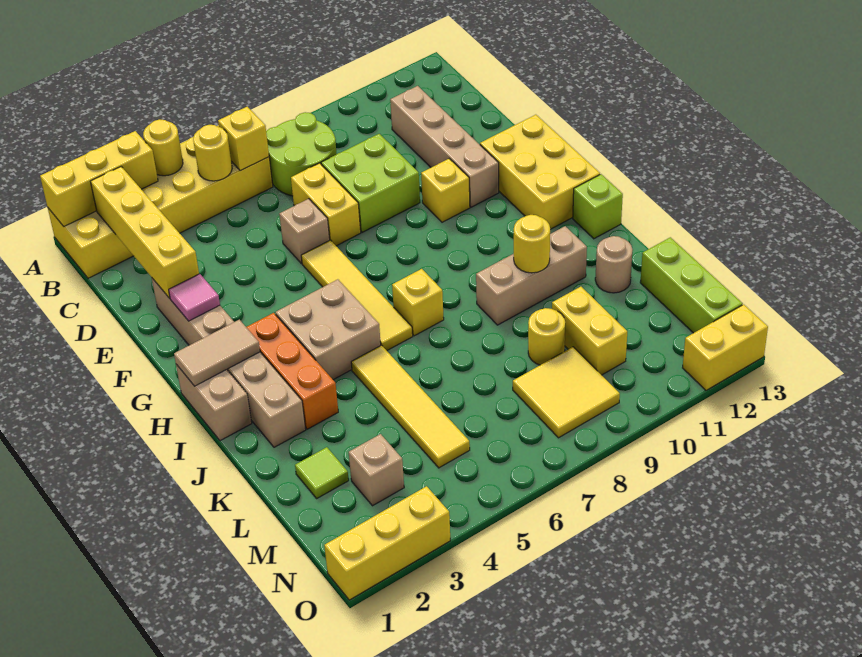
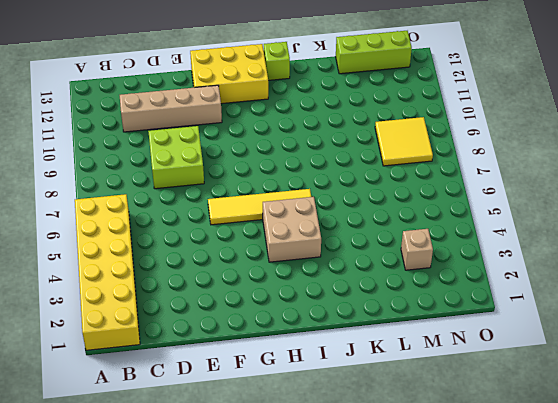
none -> lime round brick B7:C8 level 1
none -> yellow brick D7:E7 level 1
none -> tan brick E2:J2 level 1
none -> tan brick E6 level 1

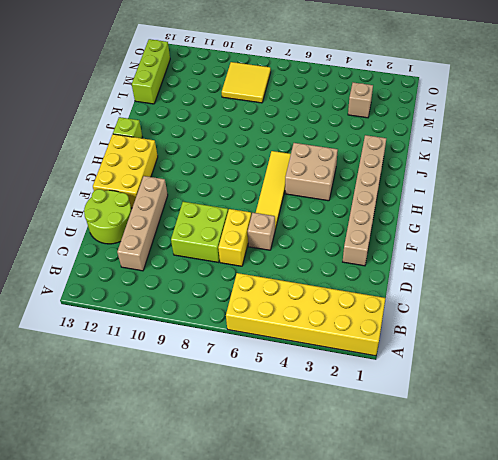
lime round brick D12:E13 level 1 -> lime round brick B7:C8 level 1
none -> yellow brick F10 level 1
none -> tan brick H1:I1 level 1
none -> orange brick H3:J3 level 1
none -> yellow brick I7 level 1

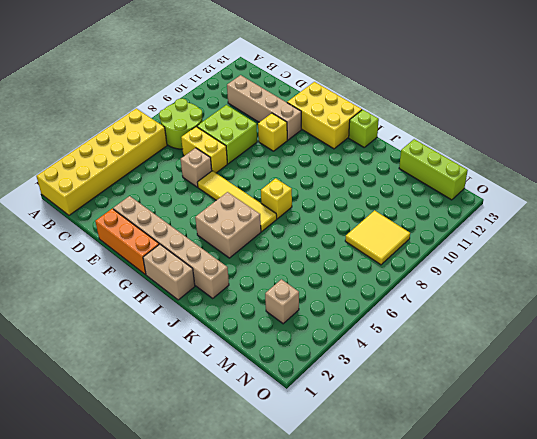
orange brick E1:G1 level 1 -> orange brick H3:J3 level 1
none -> yellow tile J5:M5 level 1
none -> tan brick J9:J11 level 1
none -> tan round brick K12 level 1
none -> lime tile L2 level 1

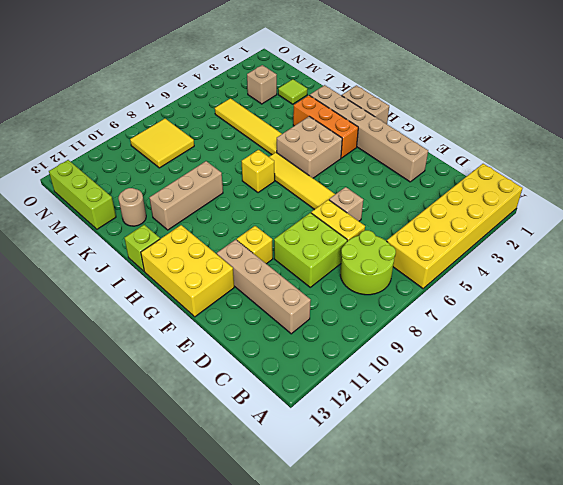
none -> yellow round brick L9 level 1
none -> yellow brick L10:M10 level 1
none -> yellow brick O1:O3 level 1
none -> yellow brick O12:O13 level 1

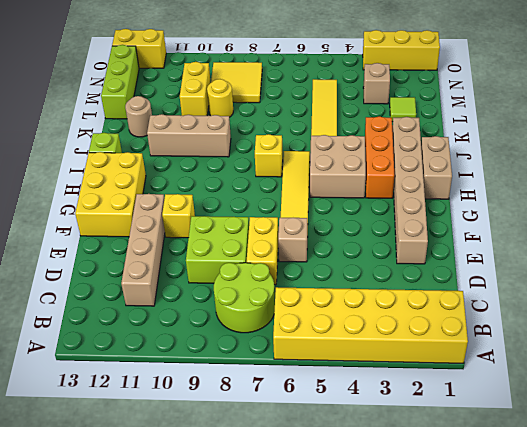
none -> yellow brick A1:A3 level 2
none -> yellow round brick A4 level 2
none -> yellow brick B2:E2 level 2
none -> yellow round brick B5 level 2

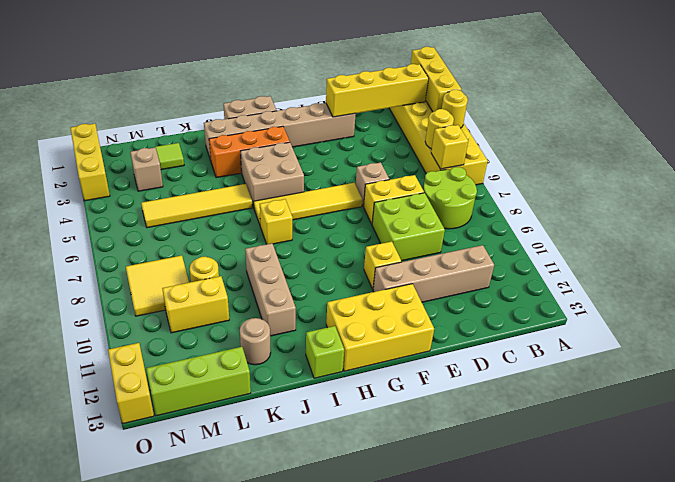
none -> pink tile F2 level 2
none -> tan tile H1:H2 level 2
none -> yellow round brick J10 level 2

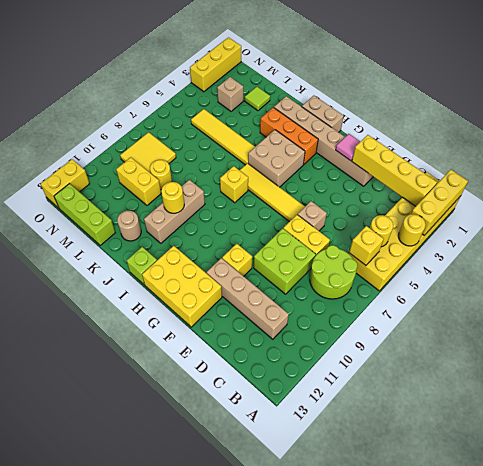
none -> tan tile H1:H2 level 2

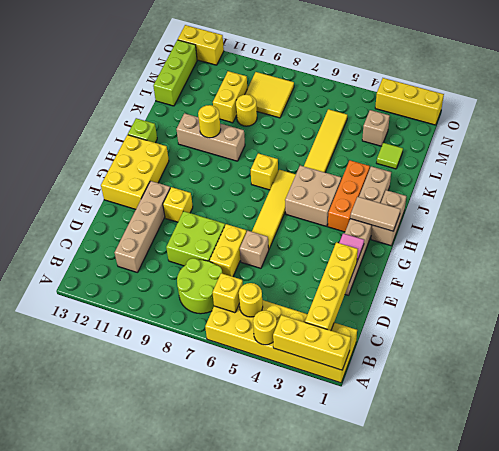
none -> tan round brick K12 level 1

